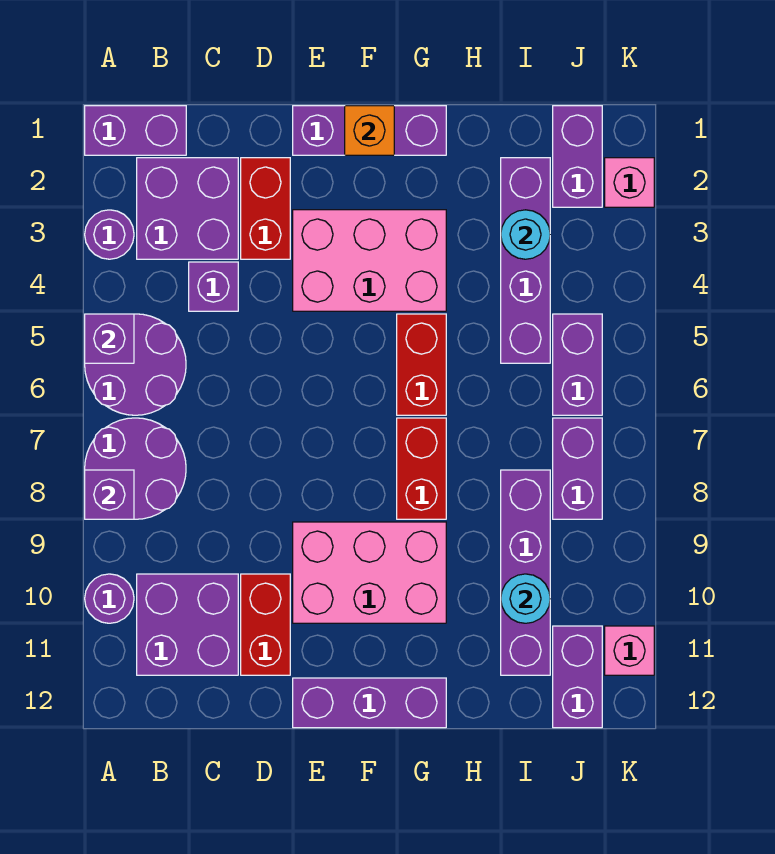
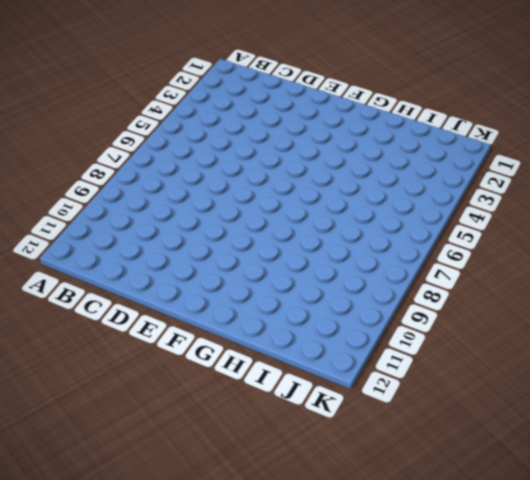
none -> purple brick A1:B1 level 1
none -> purple round brick A3 level 1
none -> purple round brick A5:B6 level 1

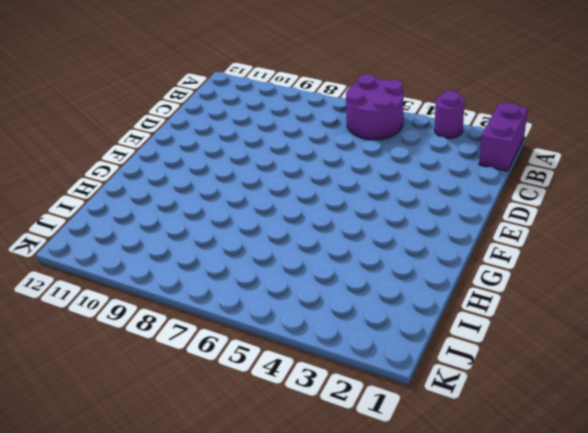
none -> purple round brick A7:B8 level 1
none -> purple round brick A10 level 1
none -> purple brick B2:C3 level 1

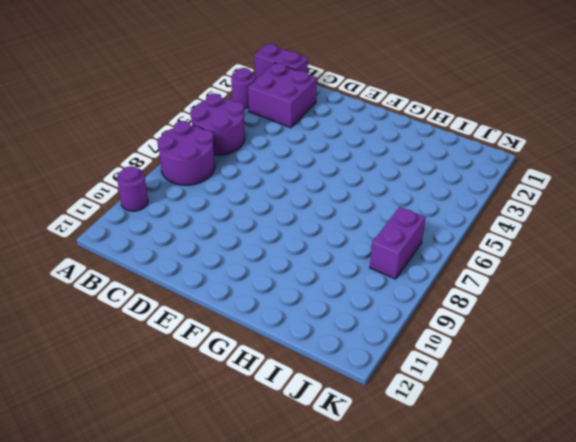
none -> purple brick B10:C11 level 1
none -> purple brick C4 level 1
none -> red brick D2:D3 level 1

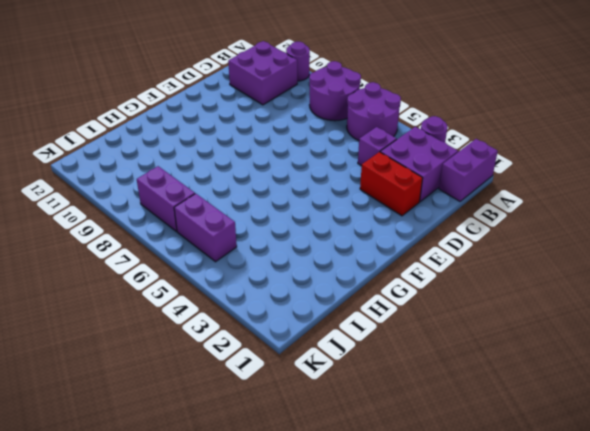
none -> red brick D10:D11 level 1
none -> purple brick E1:G1 level 1
none -> pink brick E3:G4 level 1

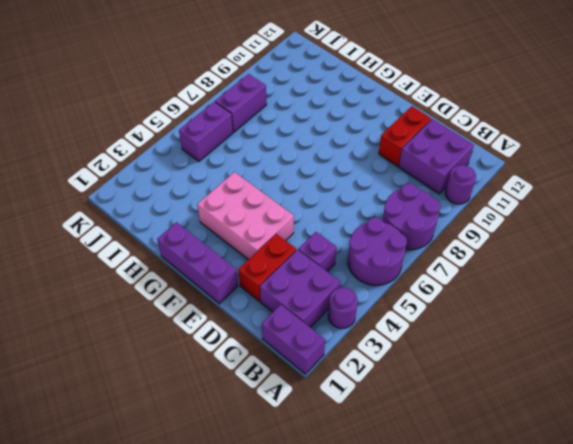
none -> pink brick E9:G10 level 1
none -> purple brick E12:G12 level 1
none -> red brick G5:G6 level 1

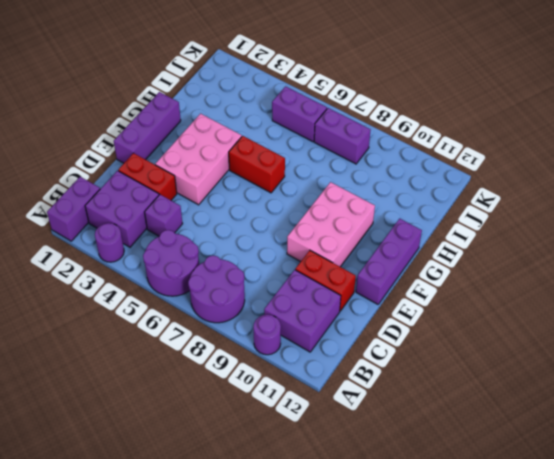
none -> red brick G7:G8 level 1
none -> purple brick I2:I5 level 1
none -> purple brick I8:I11 level 1

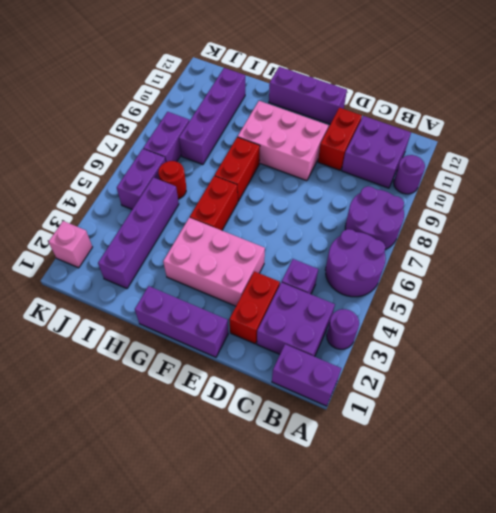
red round brick I6 level 1 -> none
none -> purple brick J1:J2 level 1
none -> purple brick J11:J12 level 1
none -> pink brick K11 level 1

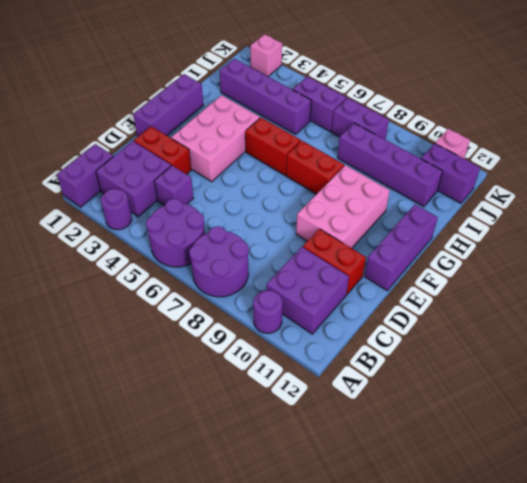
none -> purple brick J1:J2 level 1
none -> purple brick A5 level 2
none -> purple brick A8 level 2

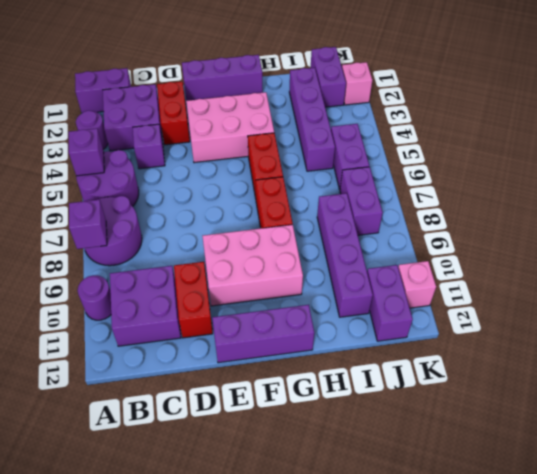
none -> orange brick F1 level 2
none -> cyan round brick I3 level 2
none -> cyan round brick I10 level 2

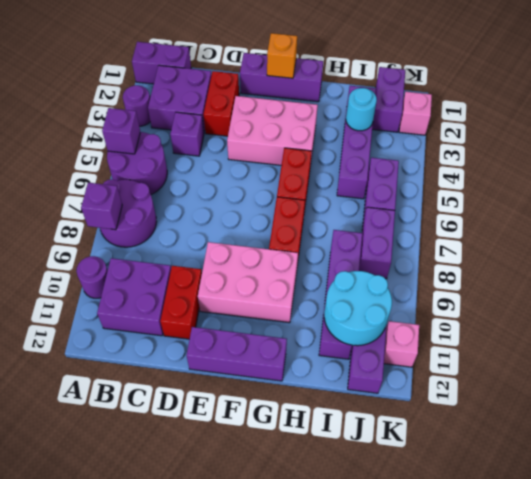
cyan round brick I10:J11 level 2 -> cyan round brick I10 level 2

